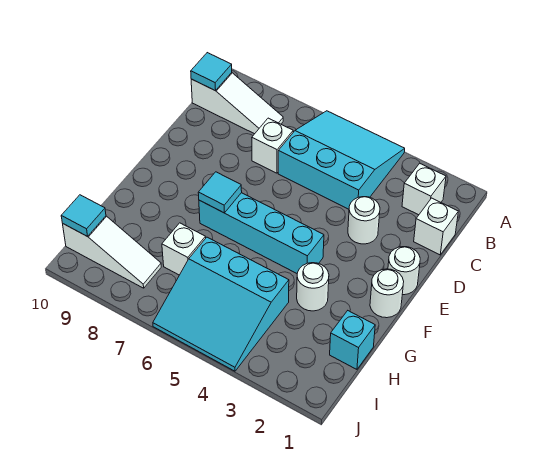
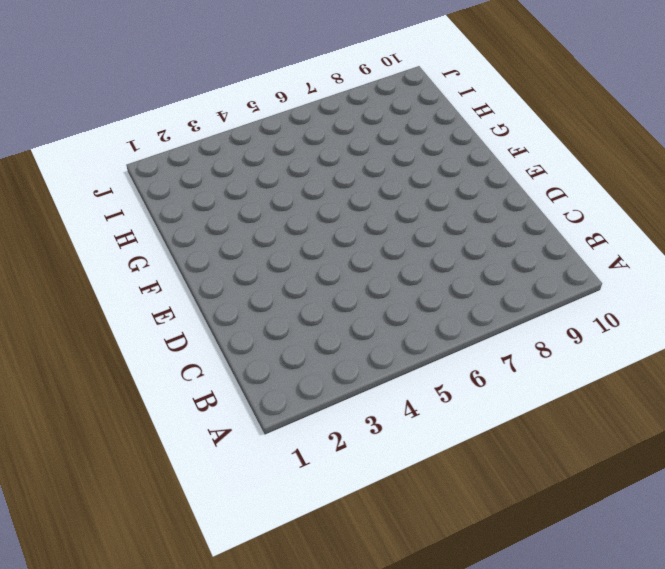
none -> cyan slope A4:C6 level 1 top C
none -> white brick B2 level 1
none -> white slope B8:B10 level 1 top 10

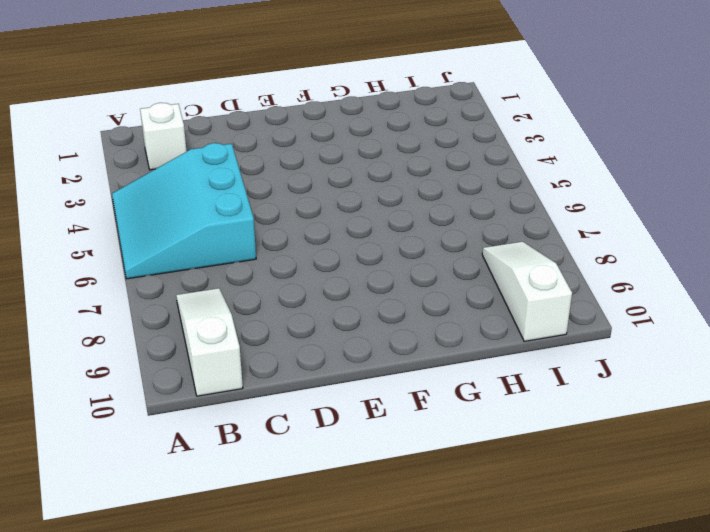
none -> white brick C1 level 1
none -> white brick C7 level 1
none -> white round brick D3 level 1

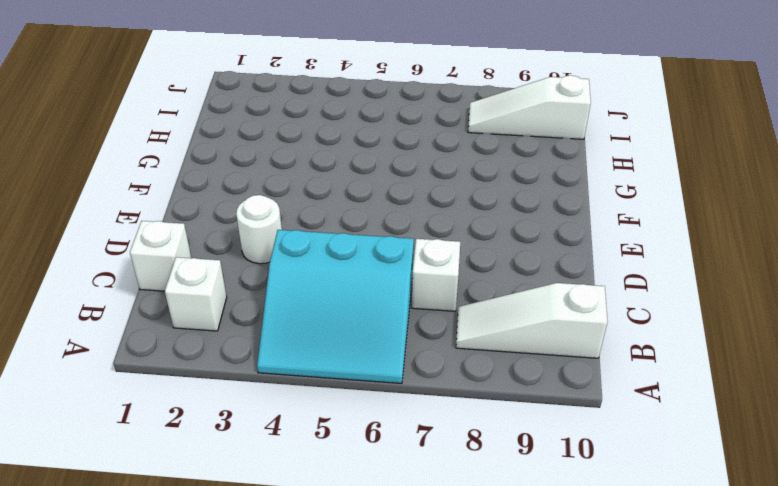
none -> white round brick E1 level 1
none -> white round brick F1 level 1
none -> cyan brick F4:F7 level 1

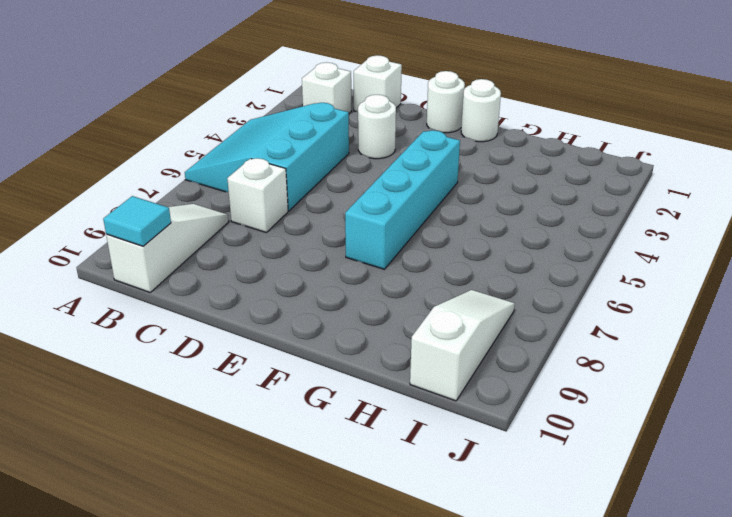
none -> white round brick G3 level 1
none -> cyan brick H1 level 1
none -> cyan slope H4:J6 level 1 top H

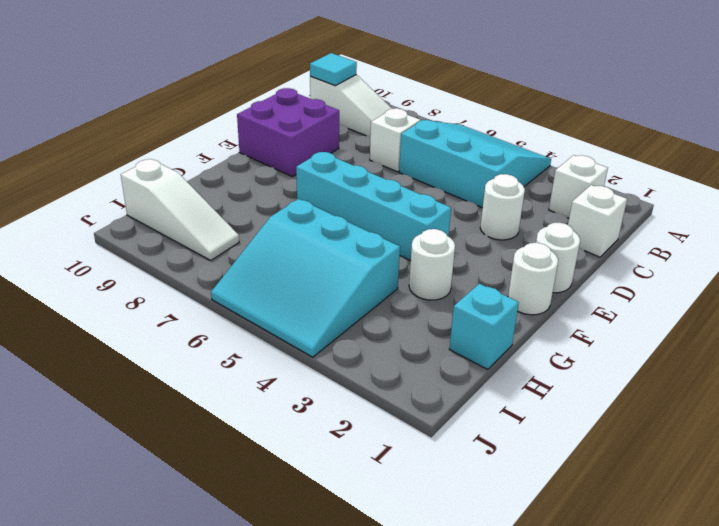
purple brick D9:E10 level 1 -> none
none -> white brick H7 level 1
none -> cyan tile F7 level 2
none -> cyan tile I10 level 2

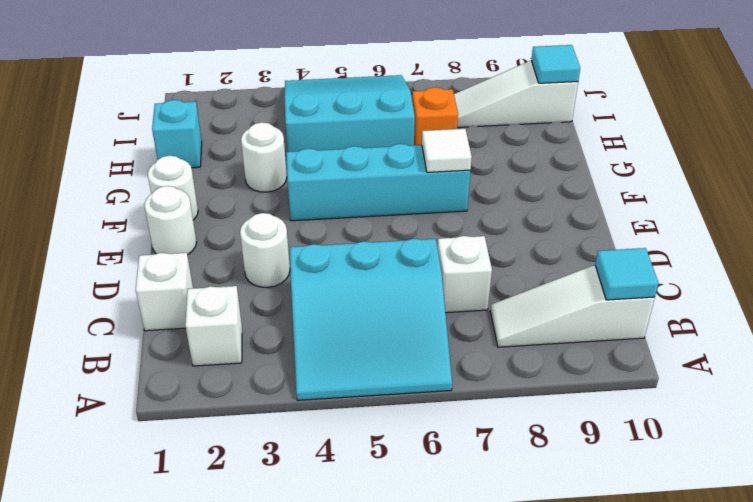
white tile F7 level 2 -> cyan tile F7 level 2
orange brick H7 level 1 -> white brick H7 level 1

